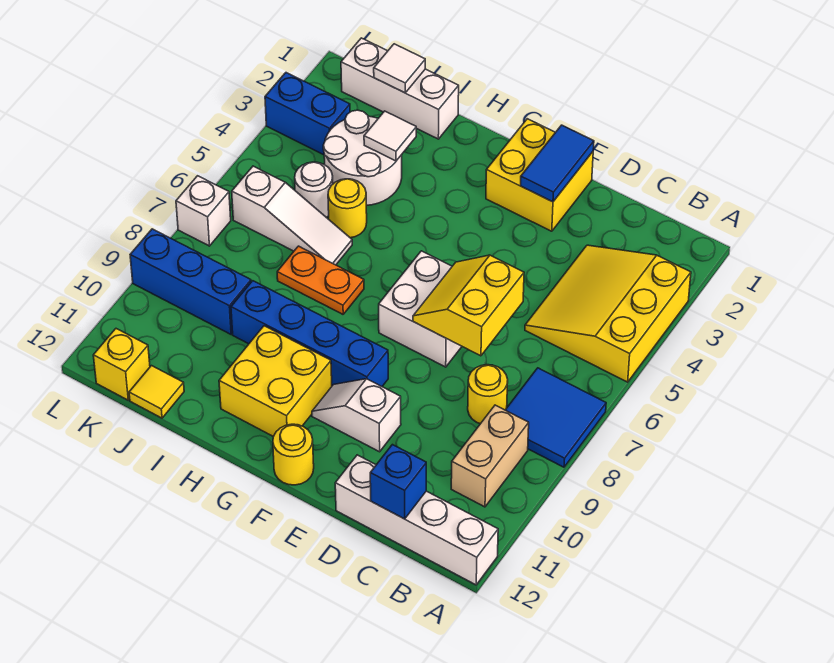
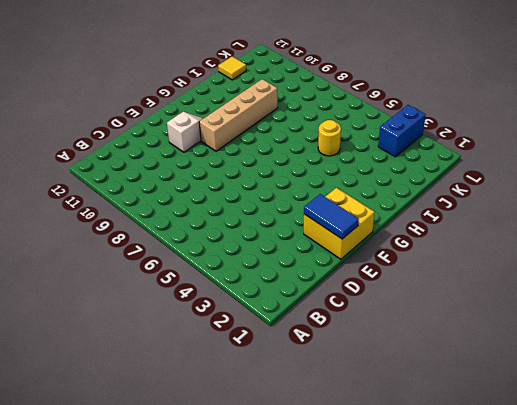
tan brick F9:I9 level 1 -> blue brick F9:I9 level 1
none -> yellow slope A3:C5 level 1 top A
none -> blue tile A7:B8 level 1
none -> white brick A12:D12 level 1

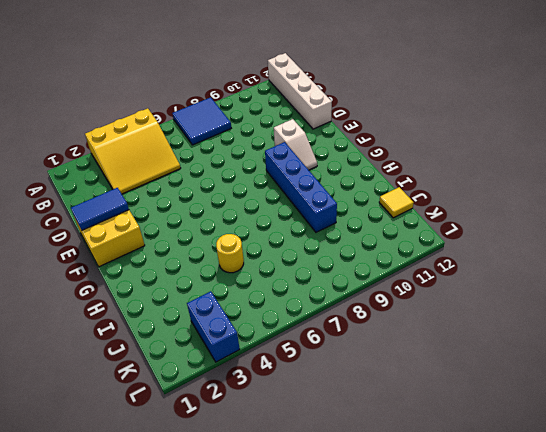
none -> tan brick B9:B10 level 1
none -> yellow round brick C8 level 1
none -> white brick E6:F7 level 1

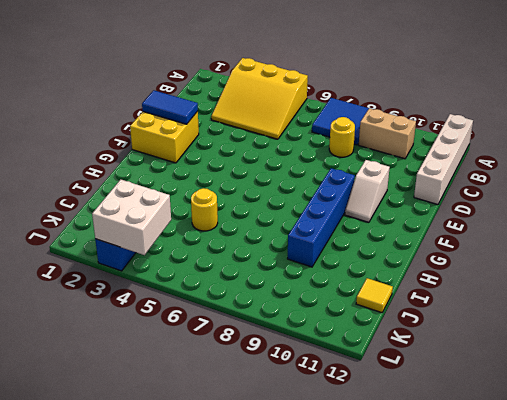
white brick K3:L4 level 2 -> white brick E6:F7 level 1
none -> yellow round brick F12 level 1
none -> yellow brick G10:H11 level 1
none -> orange plate H7:I7 level 1

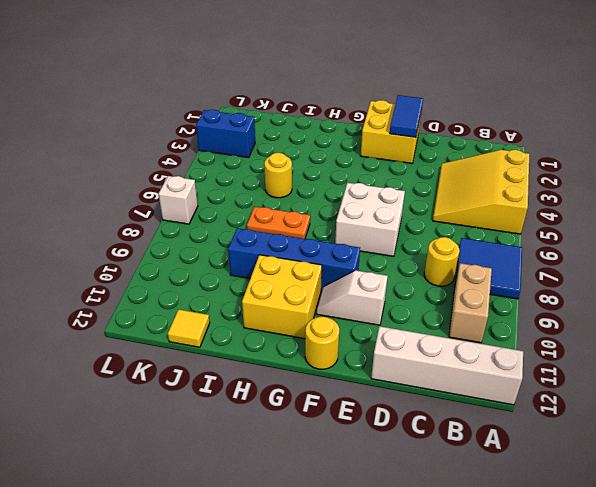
none -> white brick I1:K1 level 1
none -> white round brick I3:J4 level 1
none -> white slope I6:K6 level 1 top K

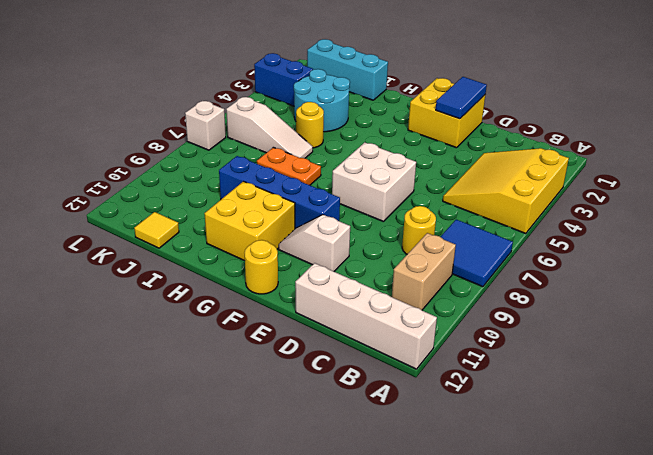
cyan brick I1:K1 level 1 -> white brick I1:K1 level 1
cyan round brick I3:J4 level 1 -> white round brick I3:J4 level 1
none -> white round brick J5 level 1
none -> blue brick J9:L9 level 1
none -> yellow brick K12 level 1

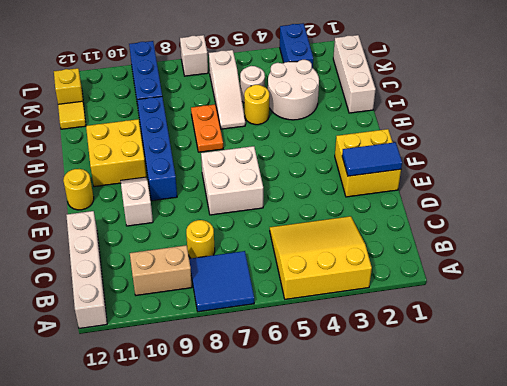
none -> blue brick C12 level 2
none -> yellow slope D6:E7 level 2 top D
none -> white tile I3 level 2

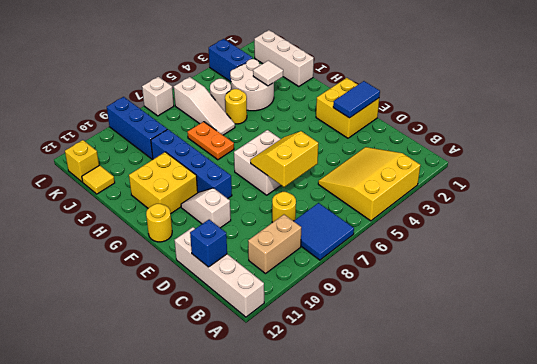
none -> white tile J1 level 2

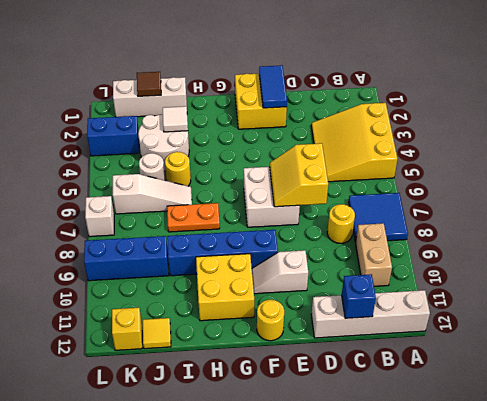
brown tile J1 level 2 -> white tile J1 level 2

